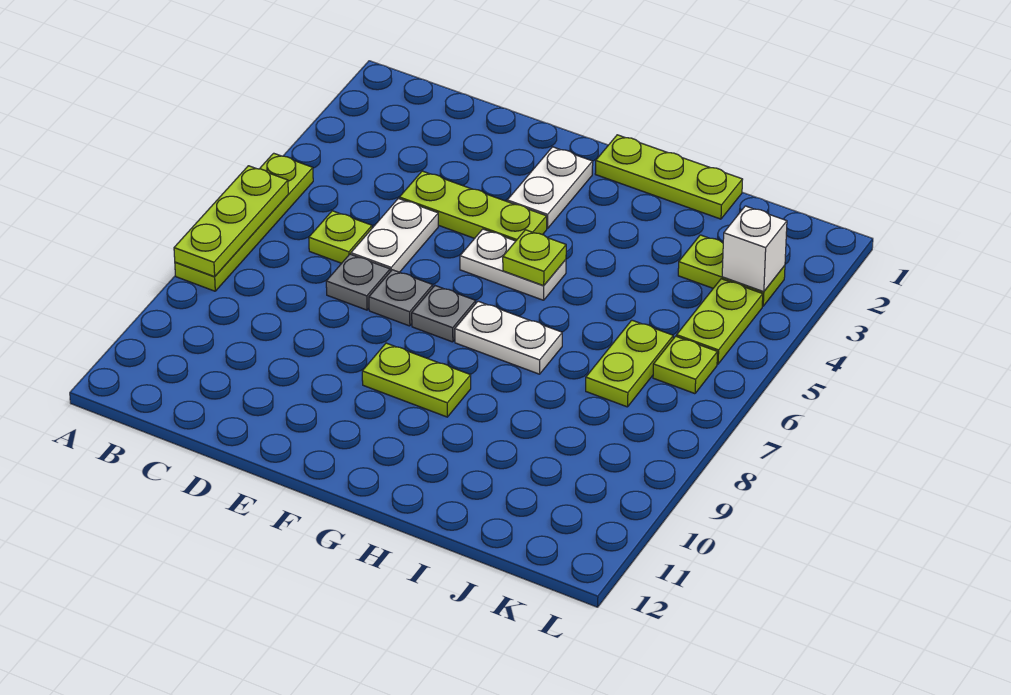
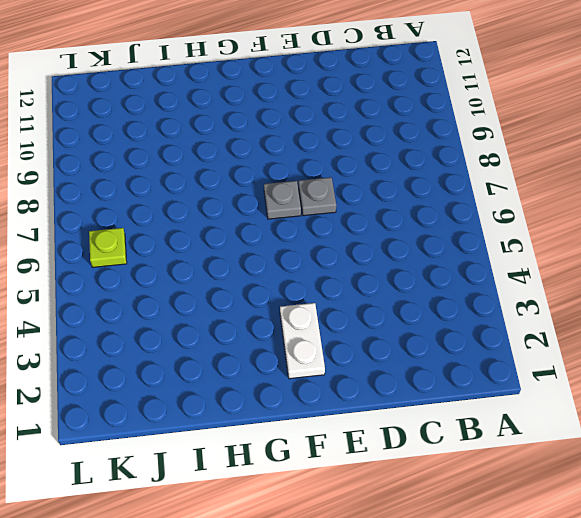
none -> lime plate A5:A8 level 1
none -> lime plate C6 level 1
none -> lime plate D4:F4 level 1

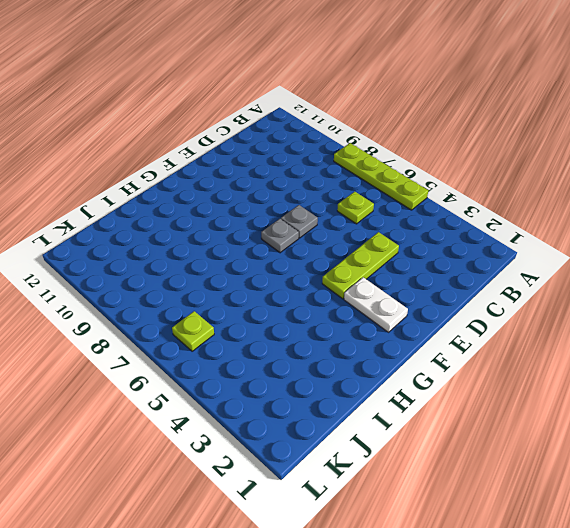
none -> white plate D5:D6 level 1
none -> grey plate D7 level 1
none -> white plate F5:G5 level 1

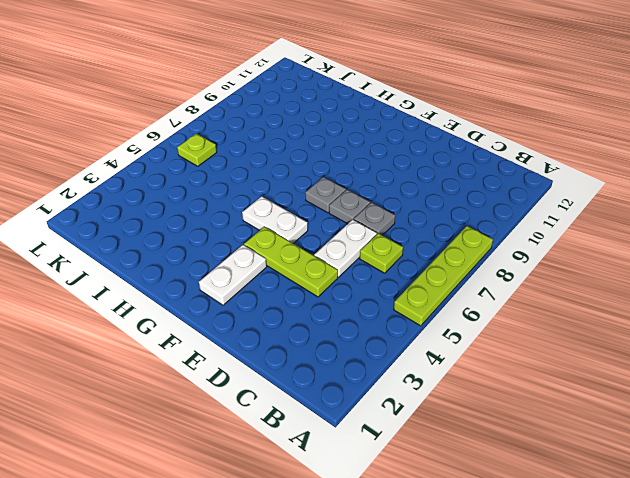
none -> lime plate F9:G9 level 1
none -> lime plate G1:I1 level 1
none -> white plate G7:H7 level 1

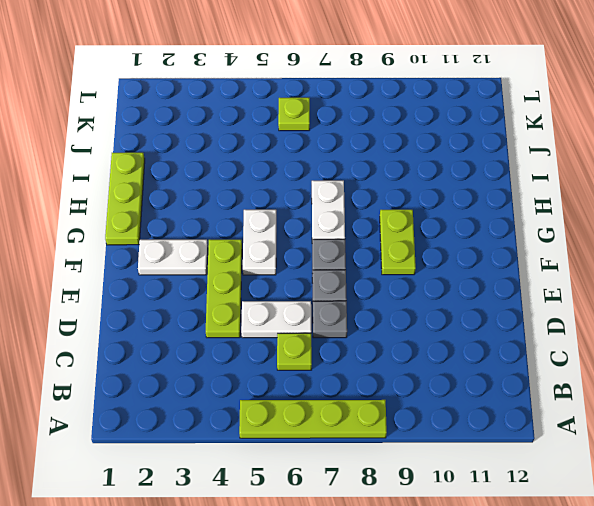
none -> lime plate J3:K3 level 1
none -> lime plate J6:J7 level 1
none -> lime plate K4:K5 level 1

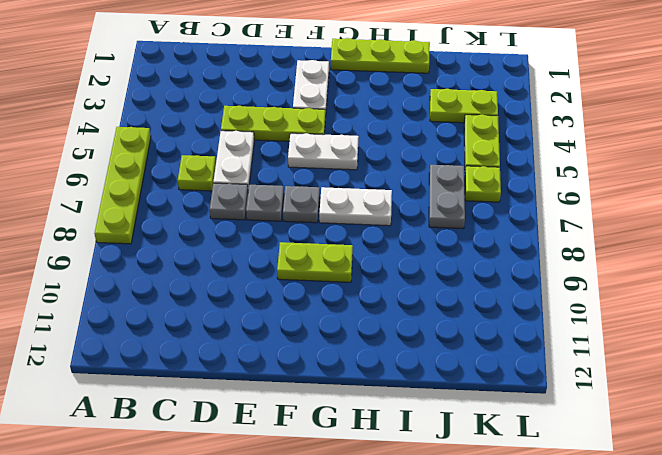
grey plate J6:J7 level 1 -> lime plate J6:J7 level 1
none -> lime plate A6:A8 level 2
none -> lime plate G5 level 2
none -> white brick K3 level 2

